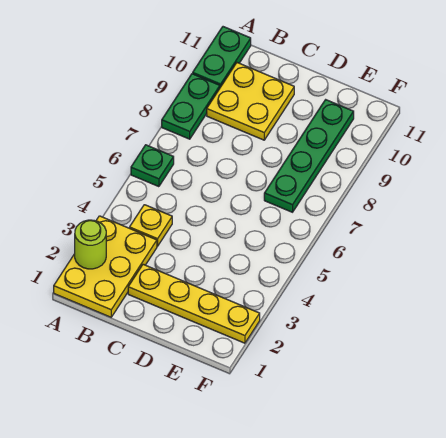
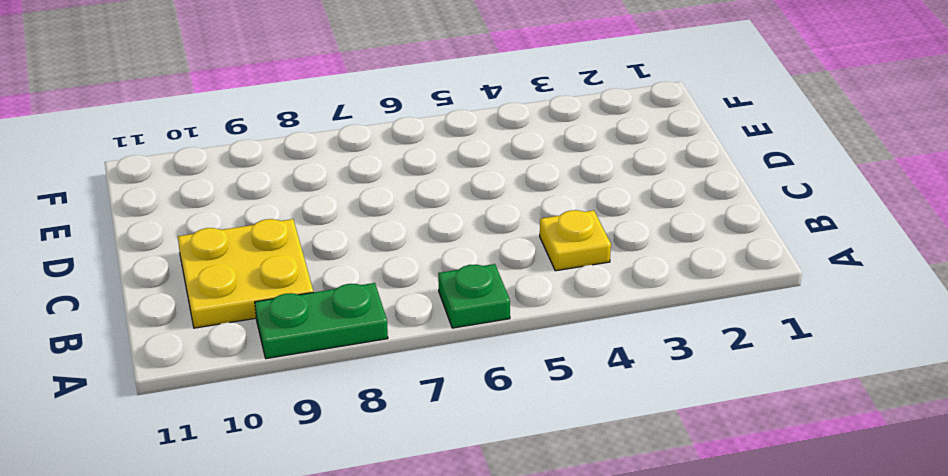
none -> yellow plate A1:B3 level 1
none -> green plate A10:A11 level 1

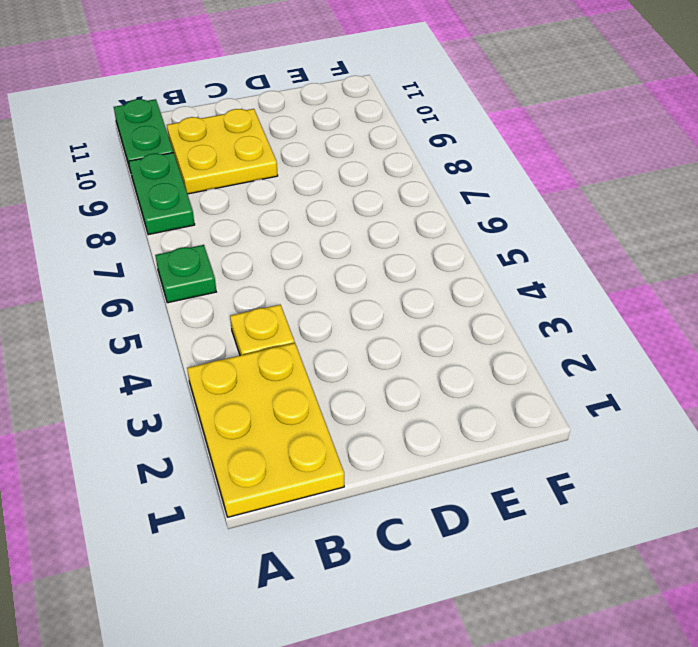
none -> yellow plate C2:F2 level 1
none -> green plate E7:E10 level 1

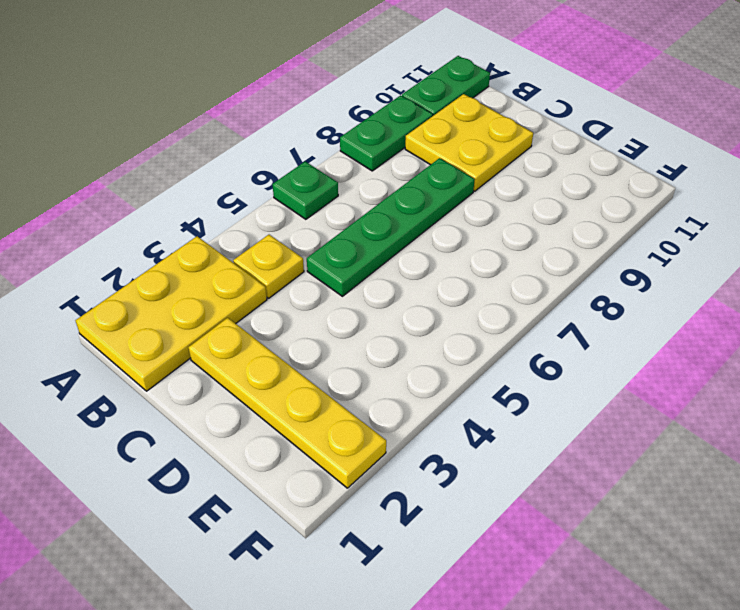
green plate C5:C8 level 1 -> green plate E7:E10 level 1
none -> lime round brick A2 level 2

